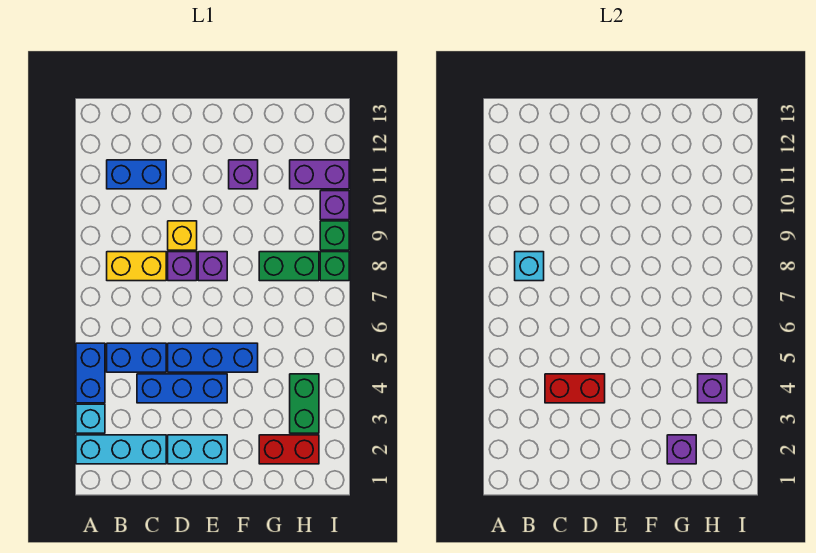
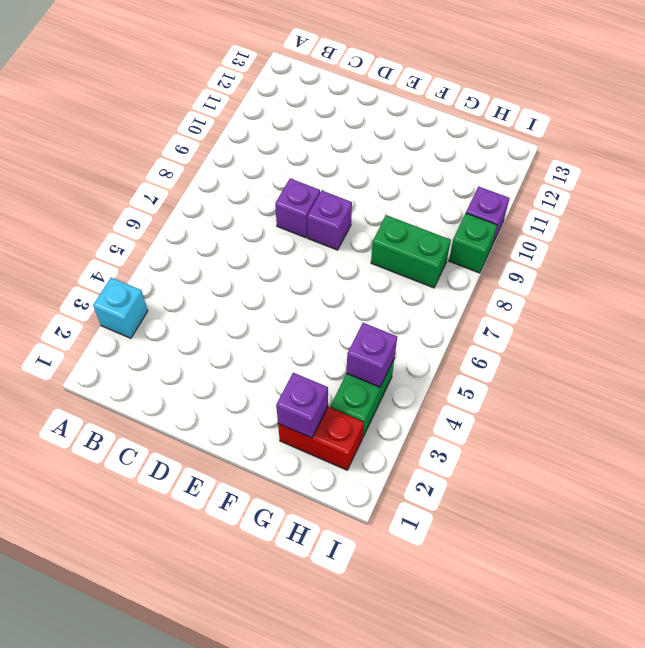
none -> cyan brick A2:C2 level 1
none -> blue brick A4:A5 level 1
none -> blue brick B5:C5 level 1

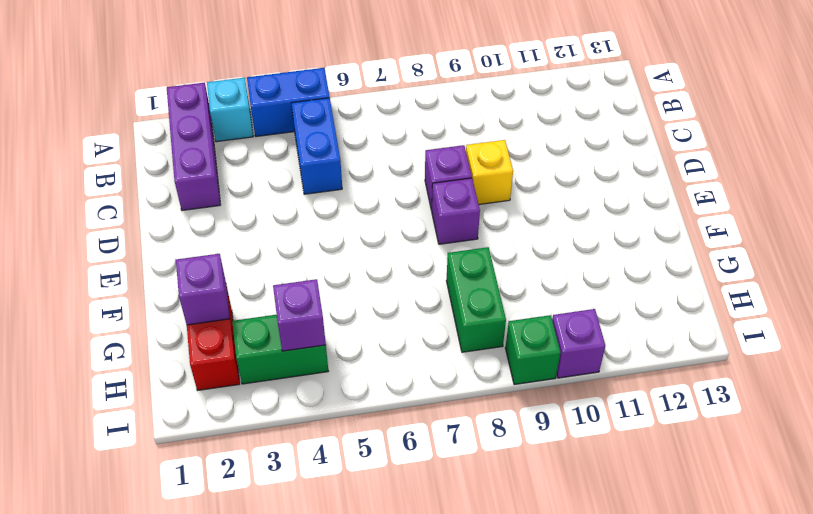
purple brick A2:C2 level 1 -> cyan brick A2:C2 level 1
none -> yellow brick B8:C8 level 1
none -> blue brick B11:C11 level 1
none -> blue brick C4:E4 level 1

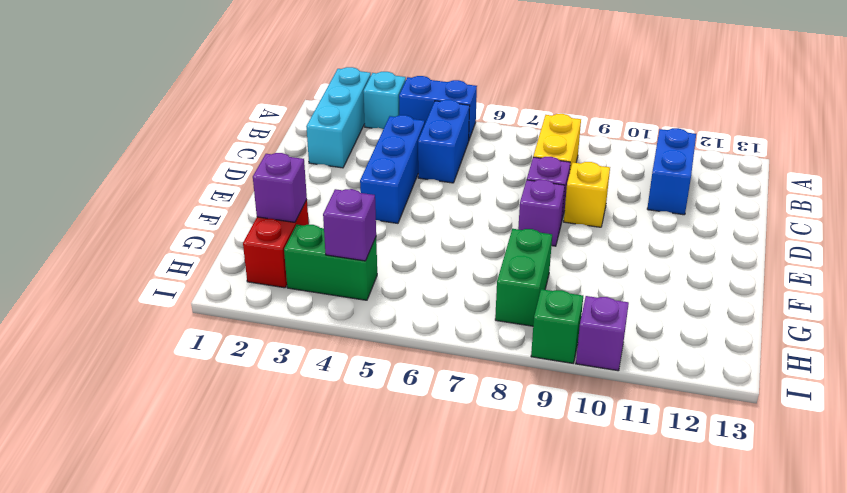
none -> cyan brick D2:E2 level 1
none -> blue brick D5:F5 level 1
none -> purple brick F11 level 1

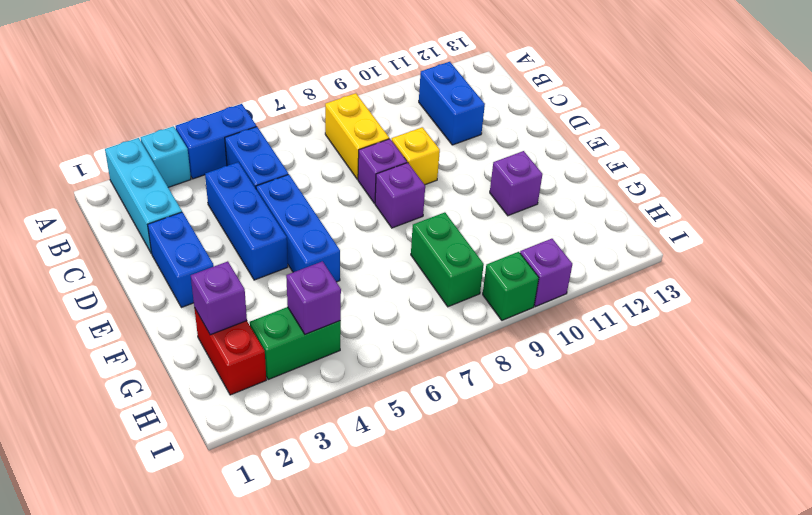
blue brick D2:E2 level 1 -> cyan brick D2:E2 level 1
none -> purple brick H11:I11 level 1
none -> green brick I8 level 1
none -> cyan brick B8 level 2

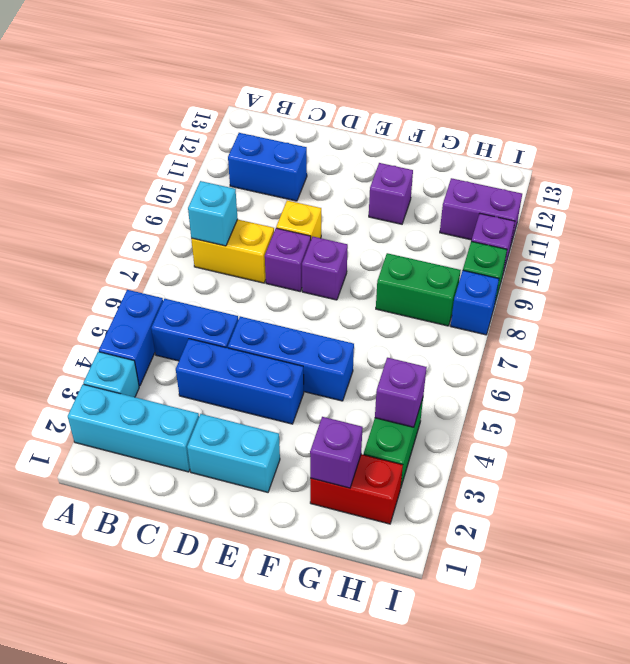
blue brick I8 level 1 -> green brick I8 level 1
none -> red brick C4:D4 level 2

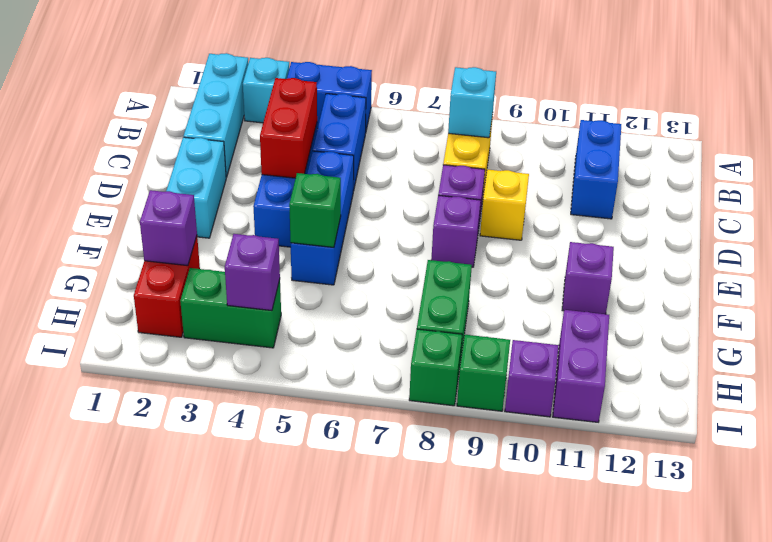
green brick F5 level 2 -> none

